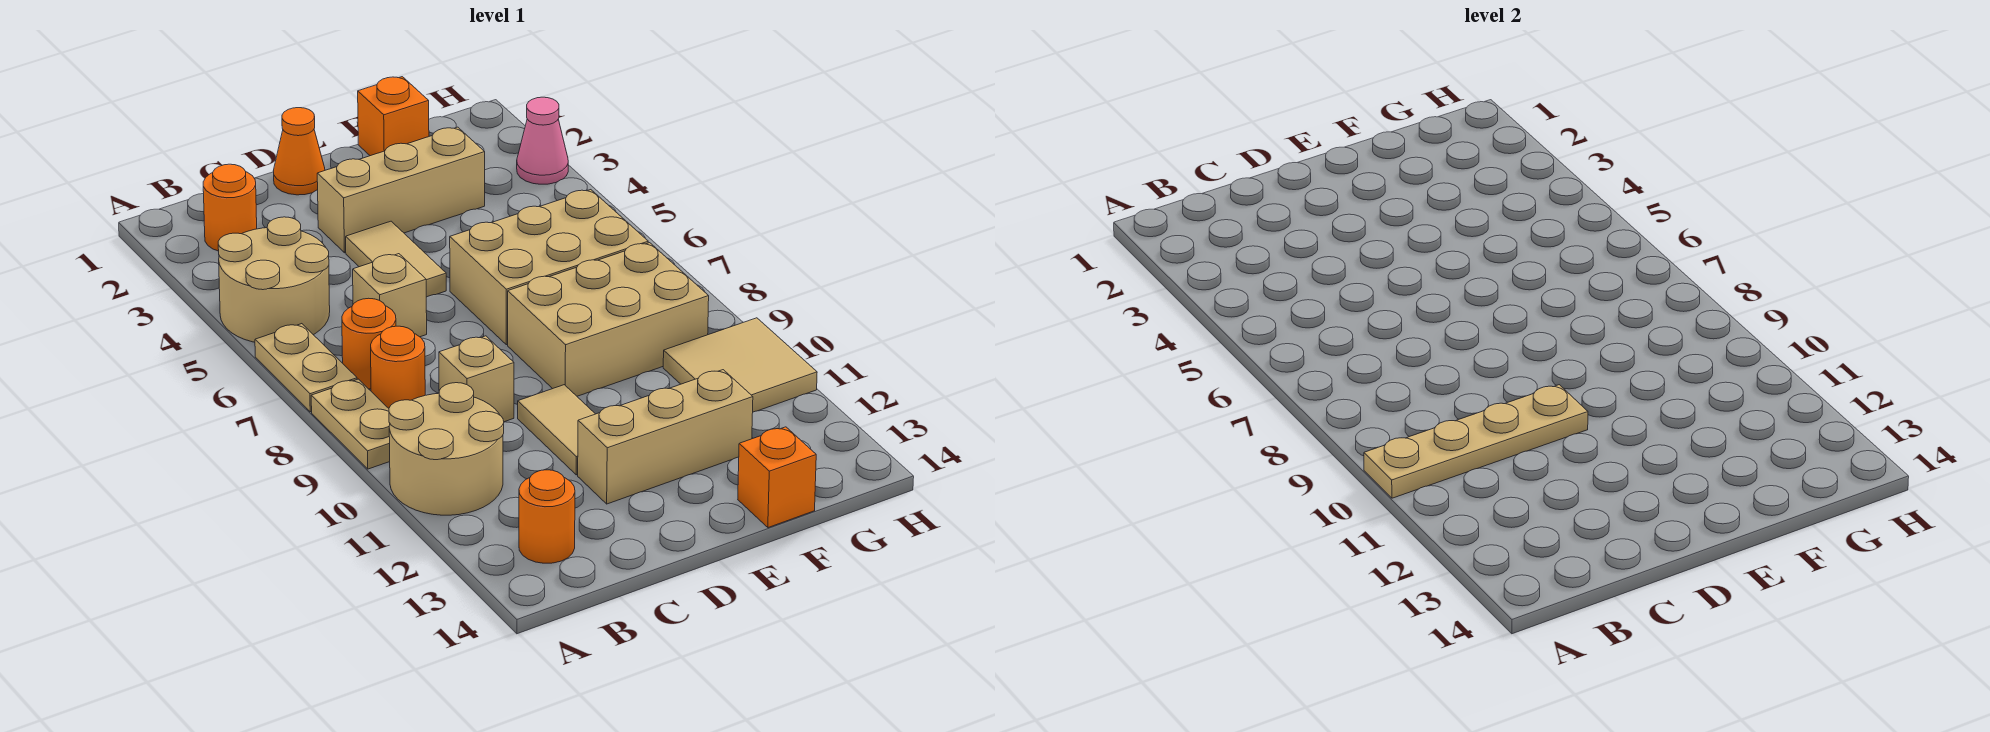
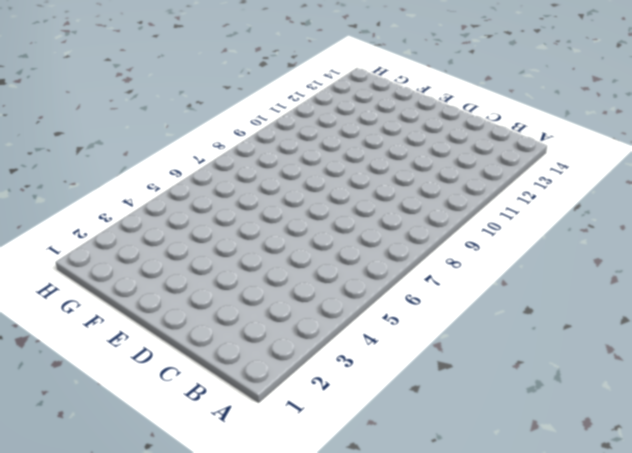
none -> tan round brick A4:B5 level 1
none -> tan plate A6:A7 level 1
none -> tan plate A8:A9 level 1

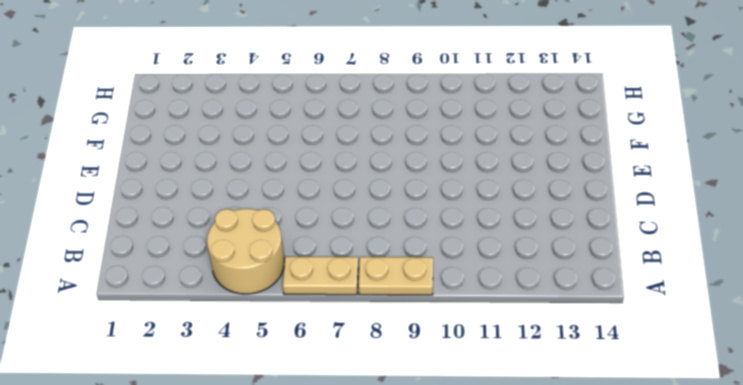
none -> tan round brick A10:B11 level 1
none -> orange round brick B2 level 1
none -> orange round brick B7 level 1

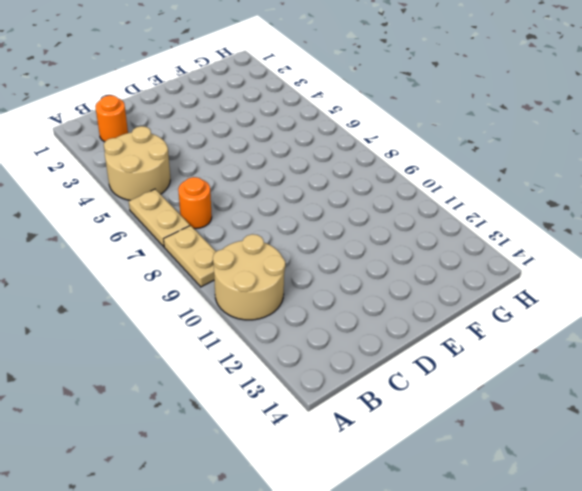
none -> orange round brick B8 level 1
none -> orange round brick B13 level 1
none -> tan brick C6 level 1

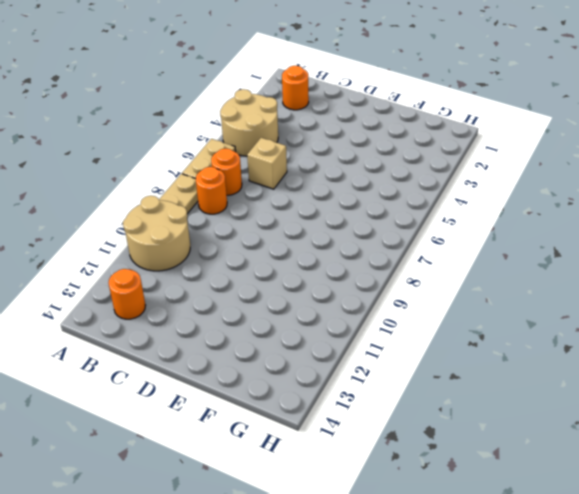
none -> tan brick C9 level 1
none -> orange cone D1 level 1
none -> tan brick D3:F3 level 1

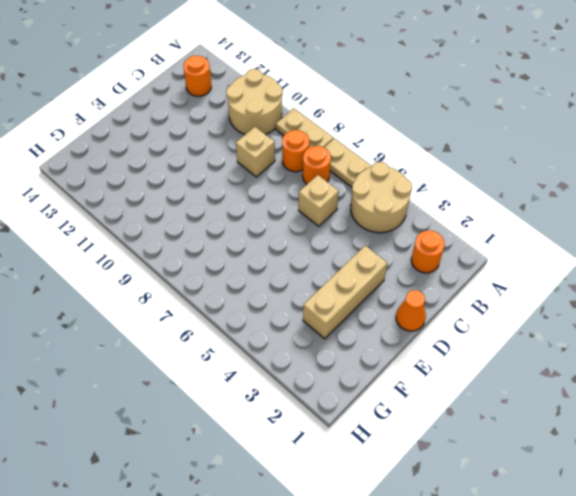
none -> tan tile D4:D5 level 1
none -> tan tile D10:D11 level 1
none -> tan brick D12:F12 level 1

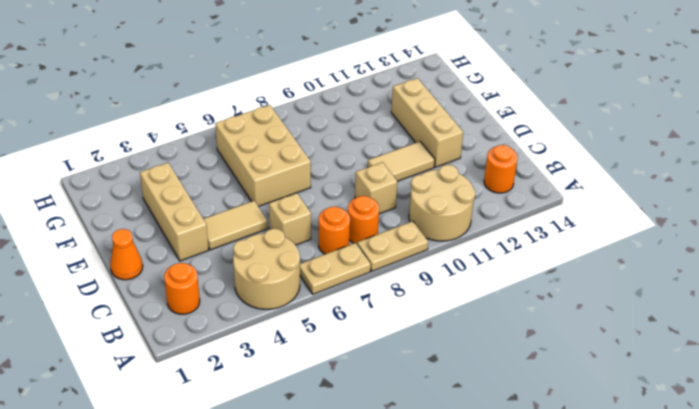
none -> tan brick E8:G9 level 1
none -> orange brick F1 level 1
none -> orange brick F14 level 1

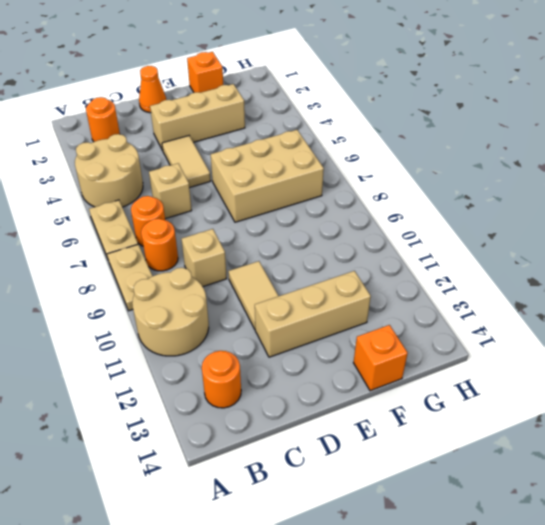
none -> tan brick E8:G9 level 1
none -> tan tile G10:H11 level 1
none -> pink cone H3 level 1

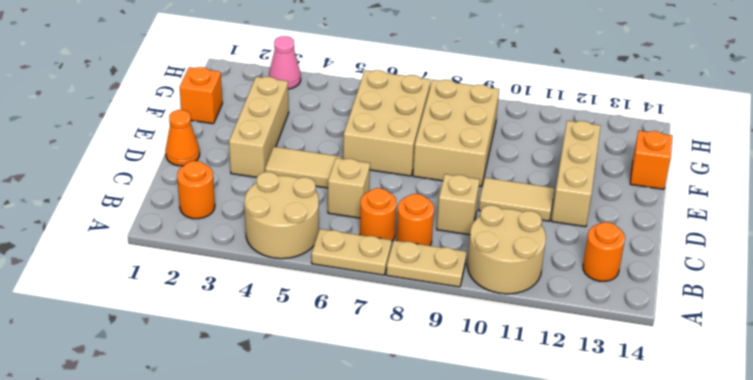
none -> tan tile G10:H11 level 1
none -> tan plate A10:D10 level 2

